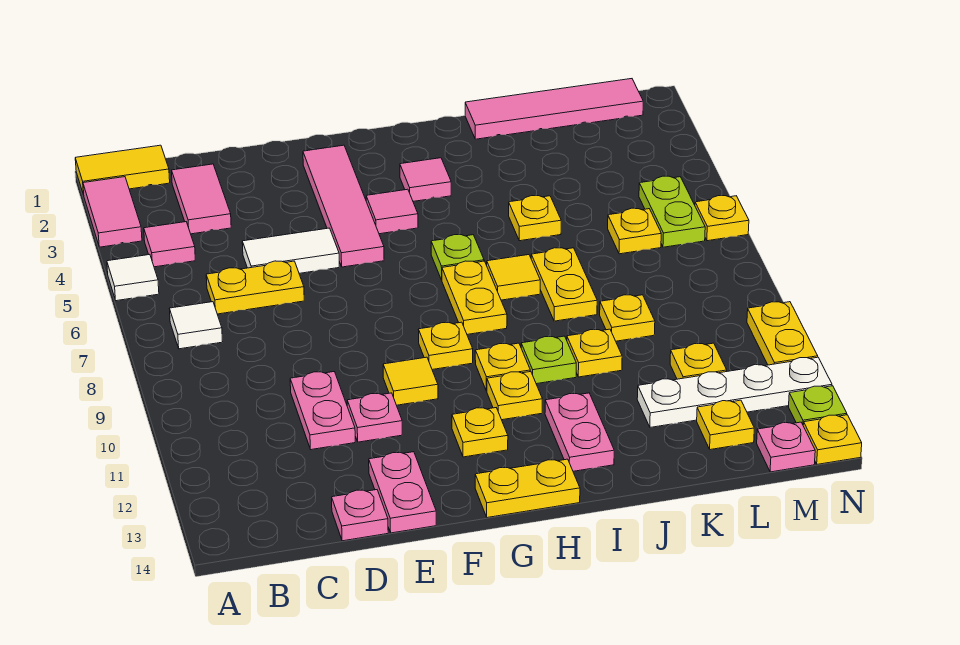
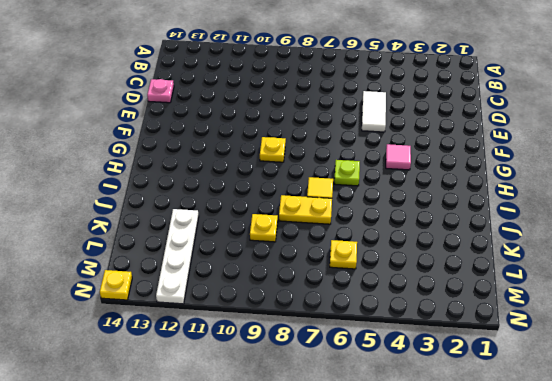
none -> yellow tile A1:B1 level 1
none -> pink tile A2:A3 level 1
none -> white tile A5 level 1
none -> pink tile B4 level 1

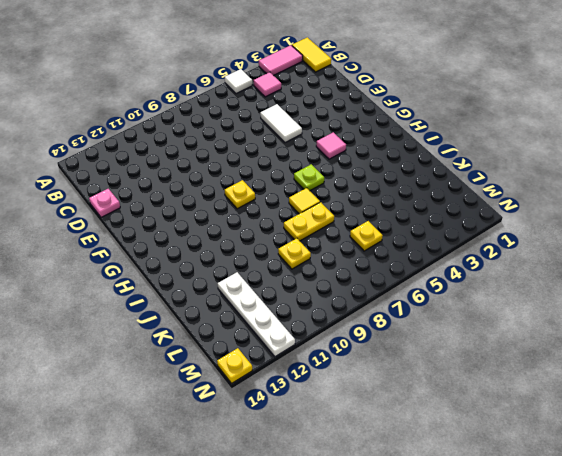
none -> white tile B7 level 1
none -> pink tile C2:C3 level 1
none -> yellow plate C6:D6 level 1
none -> pink plate D10:D11 level 1

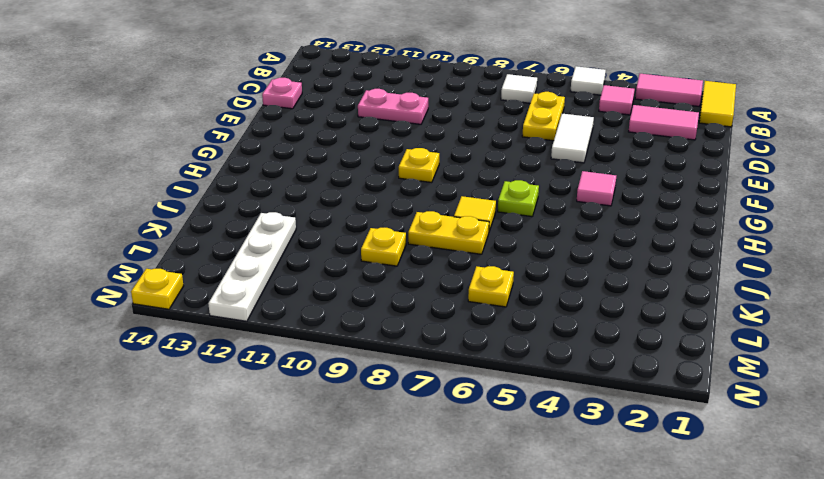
none -> pink plate E11 level 1
none -> pink plate E13:E14 level 1
none -> pink tile F2:F5 level 1
none -> yellow tile F10 level 1

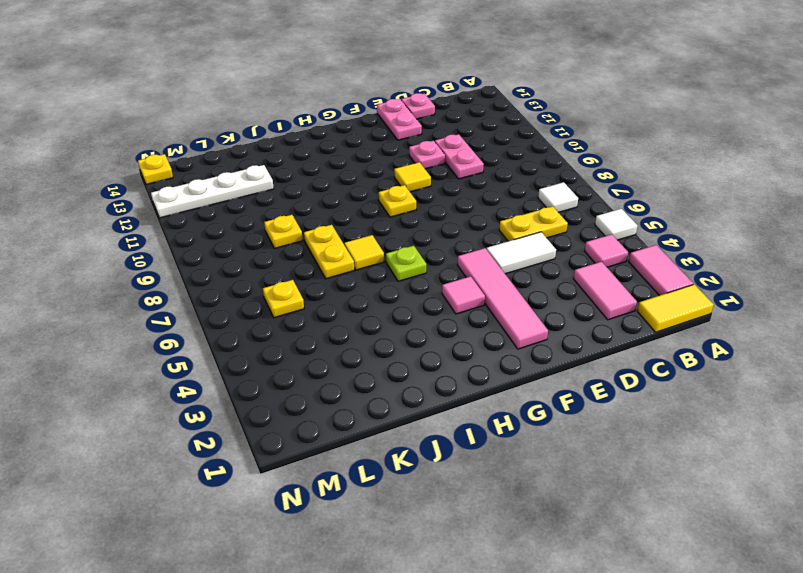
none -> yellow plate G12 level 1
none -> yellow plate G14:H14 level 1
none -> pink tile H3 level 1
none -> yellow plate H7:H8 level 1

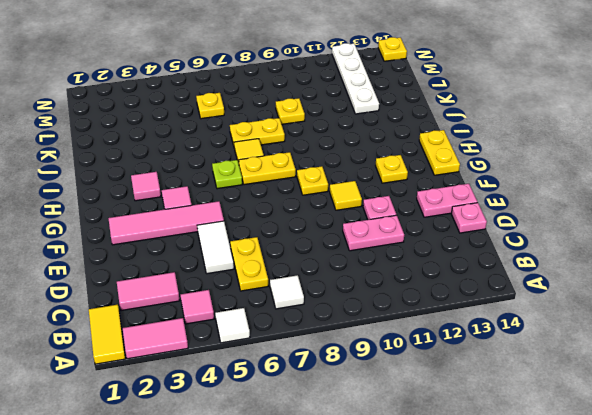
none -> yellow plate H10 level 1
none -> yellow plate H11 level 1
none -> lime plate I10 level 1
none -> pink plate I12:I13 level 1

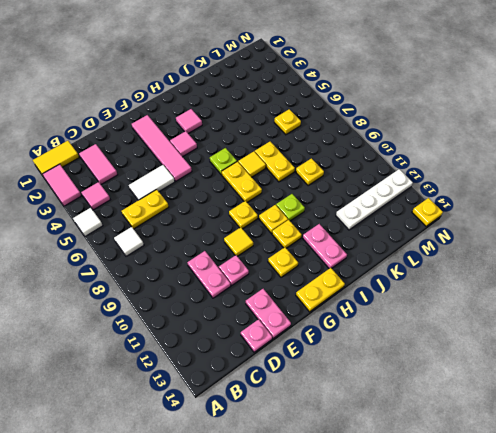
none -> pink tile J1:M1 level 1
none -> yellow plate J5 level 1
none -> yellow plate J10 level 1
none -> yellow plate L11 level 1

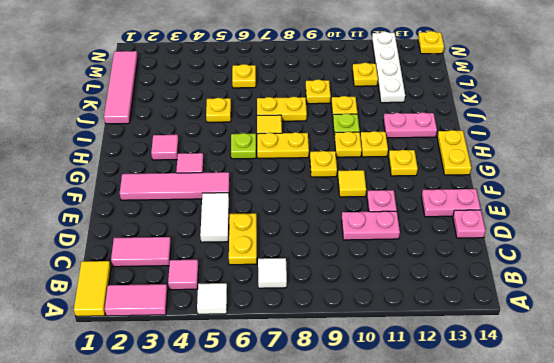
none -> yellow plate L13 level 1
none -> lime plate M5:M6 level 1
none -> pink plate M14 level 1
none -> yellow plate N6 level 1

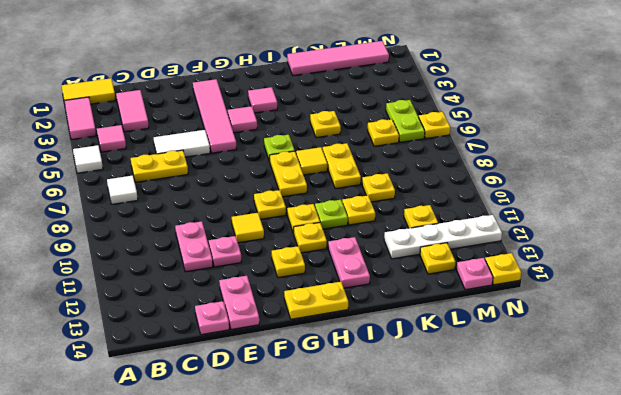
none -> yellow plate N10:N11 level 1
none -> lime plate N13 level 1

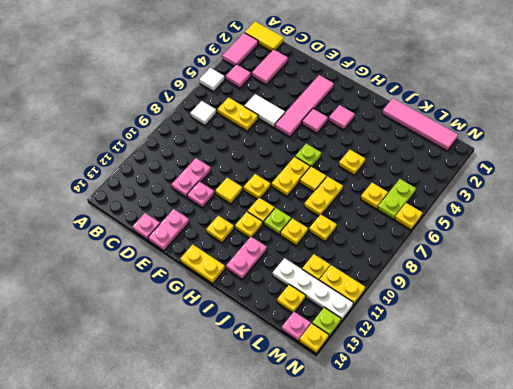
yellow plate M11:N11 level 1 -> yellow plate N10:N11 level 1

